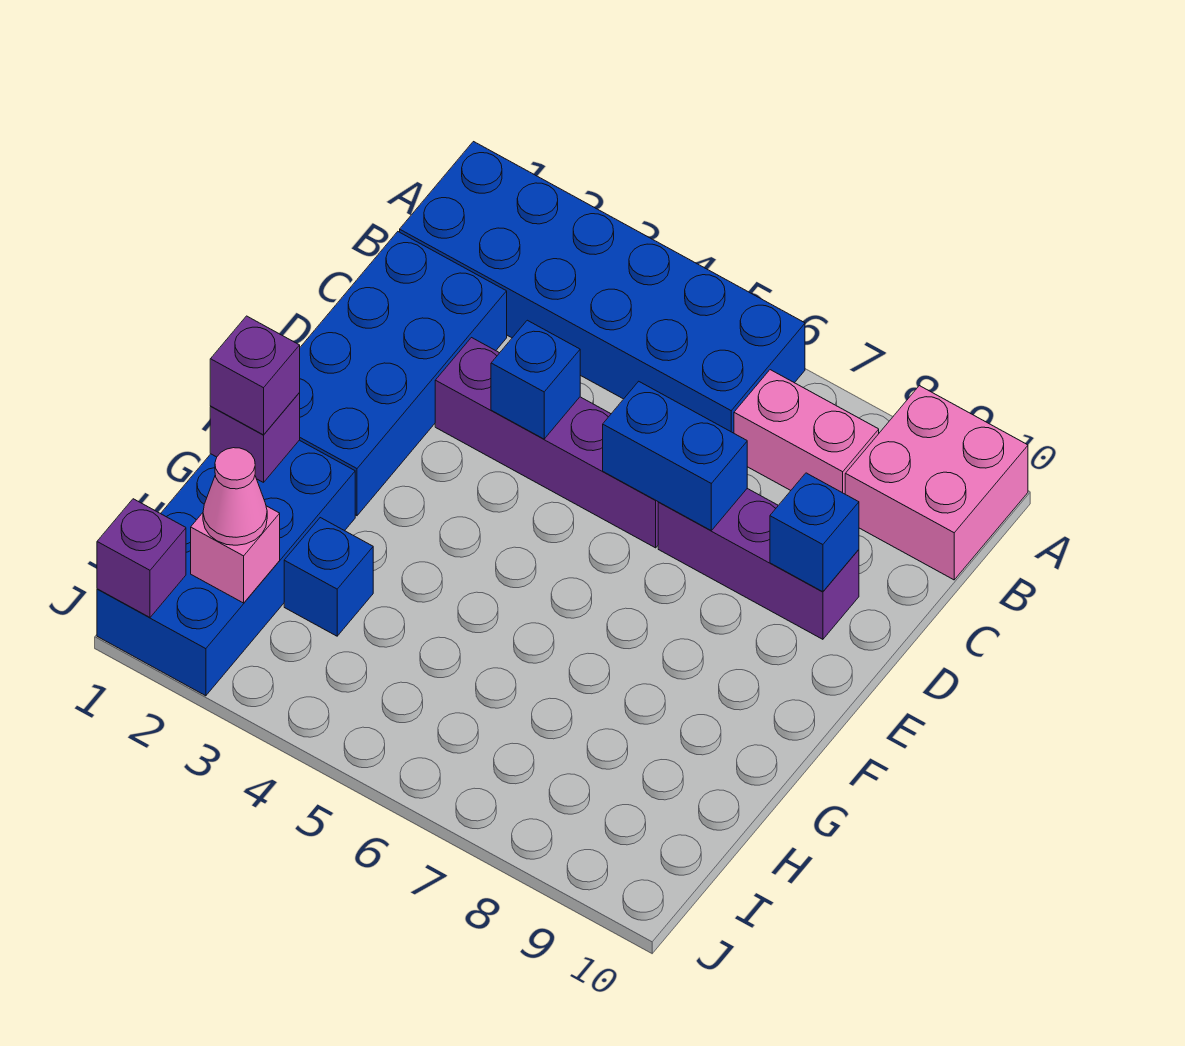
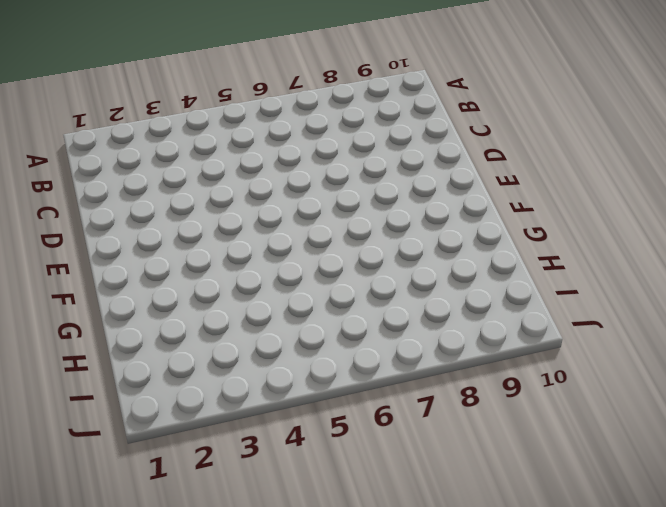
none -> blue brick A1:B6 level 1
none -> pink brick A9:B10 level 1
none -> pink brick B7:B8 level 1

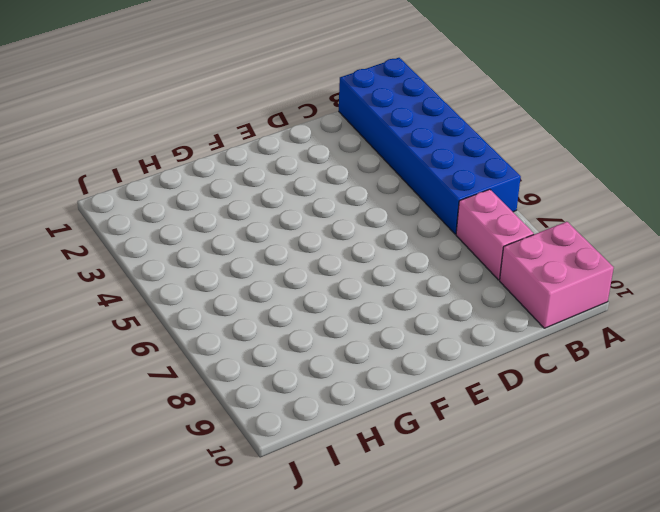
none -> blue brick C1:F2 level 1
none -> purple brick D3:D6 level 1
none -> purple brick D7:D9 level 1

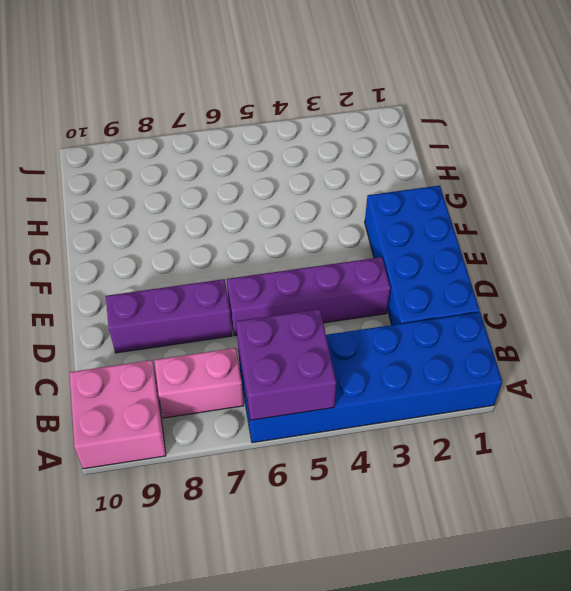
purple brick A5:B6 level 2 -> none
none -> blue brick G1:J2 level 1
none -> blue brick H3 level 1
none -> blue brick D4 level 2

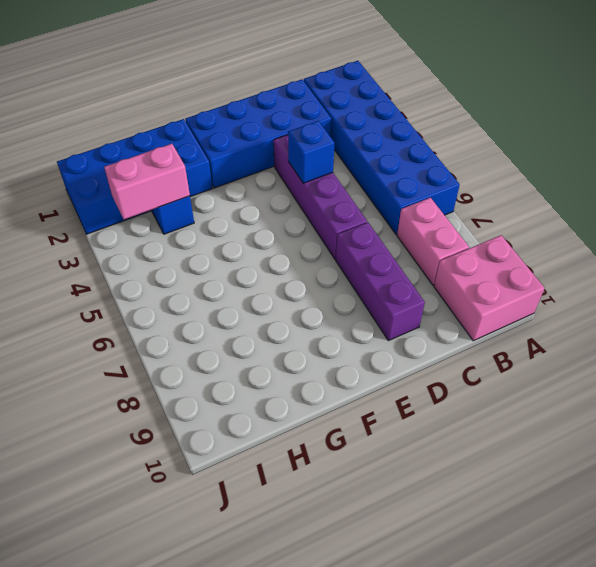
pink brick H3:I3 level 2 -> none
none -> blue brick D6:D7 level 2
none -> blue brick D9 level 2
none -> purple brick G1 level 2

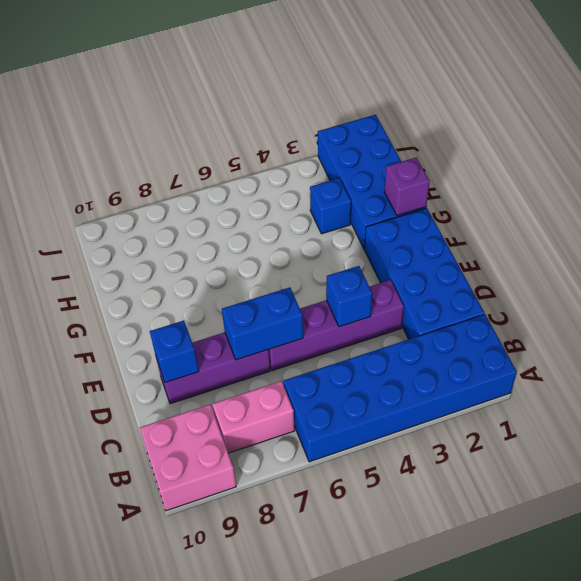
none -> pink brick I2 level 2
none -> purple brick J1 level 2
none -> purple brick G1 level 3

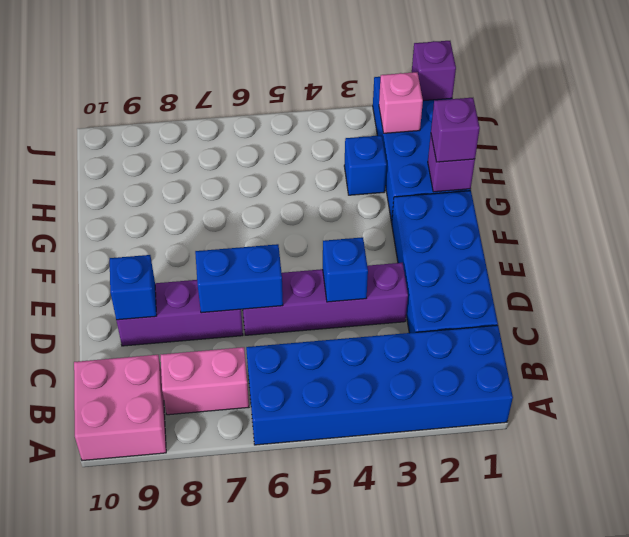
none -> pink cone I2 level 3

